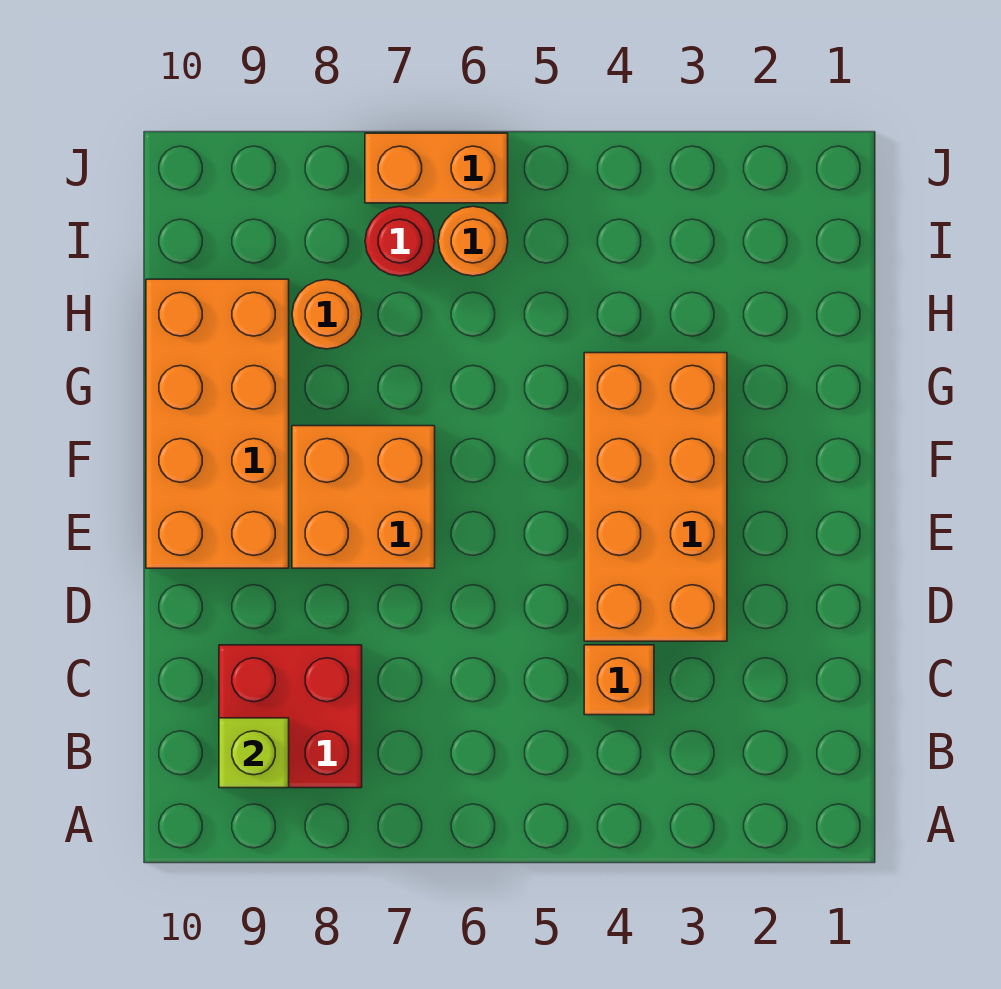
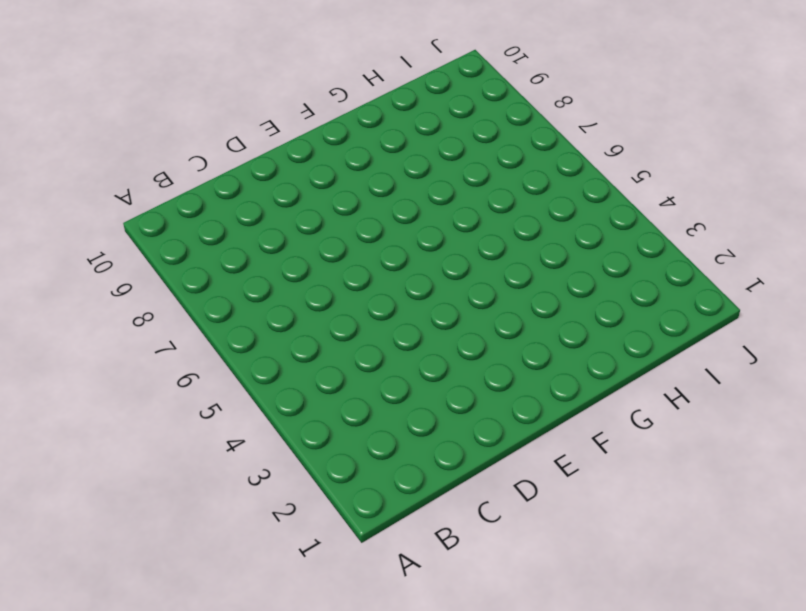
none -> red brick B8:C9 level 1
none -> orange brick C4 level 1

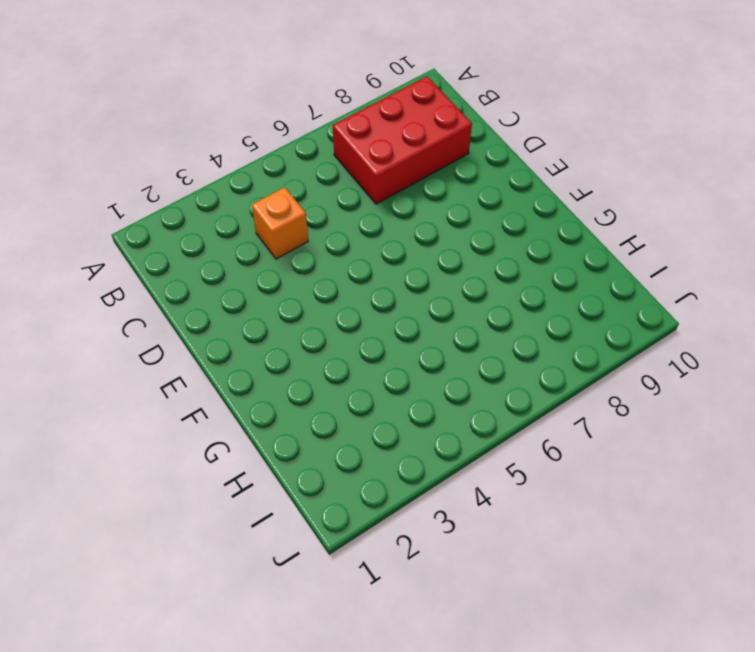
red brick B7:C9 level 1 -> red brick B8:C9 level 1
none -> orange brick D3:G4 level 1
none -> orange brick E7:F8 level 1

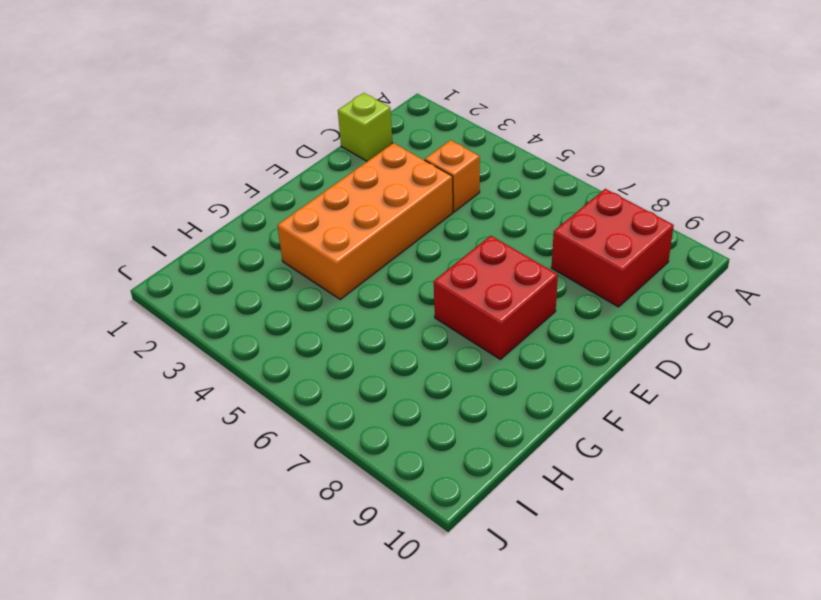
lime brick C1 level 1 -> lime brick B9 level 2
red brick E7:F8 level 1 -> orange brick E7:F8 level 1
none -> orange brick E9:H10 level 1
none -> orange round brick H8 level 1

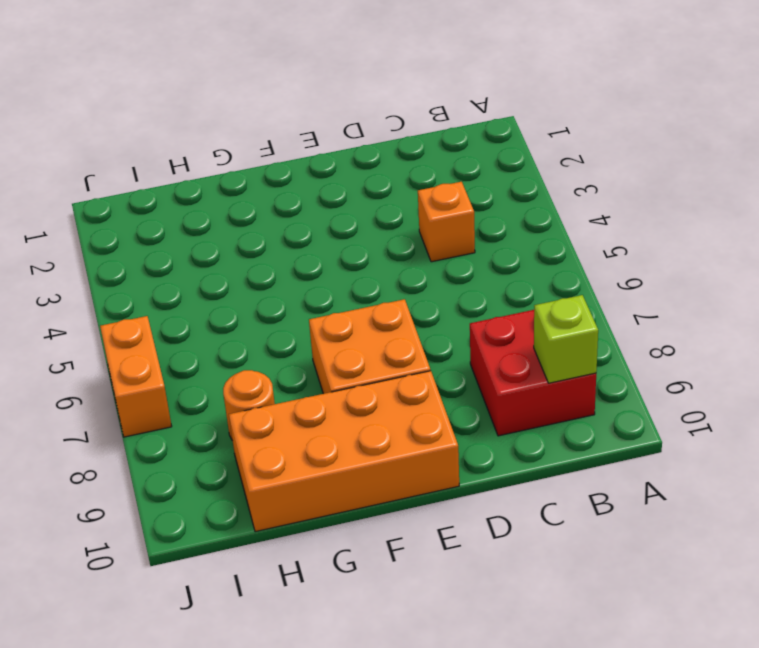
none -> orange brick D3:G4 level 1
none -> orange round brick I6 level 1

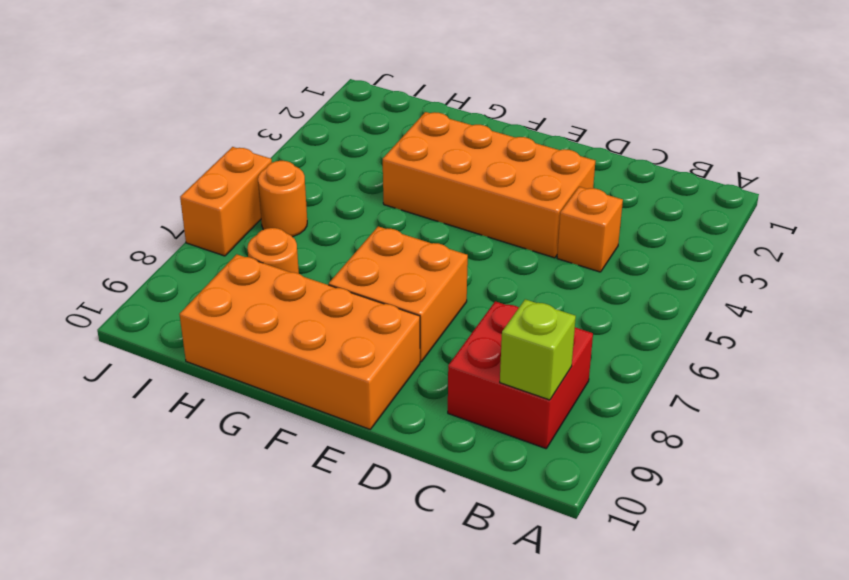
none -> red round brick I7 level 1

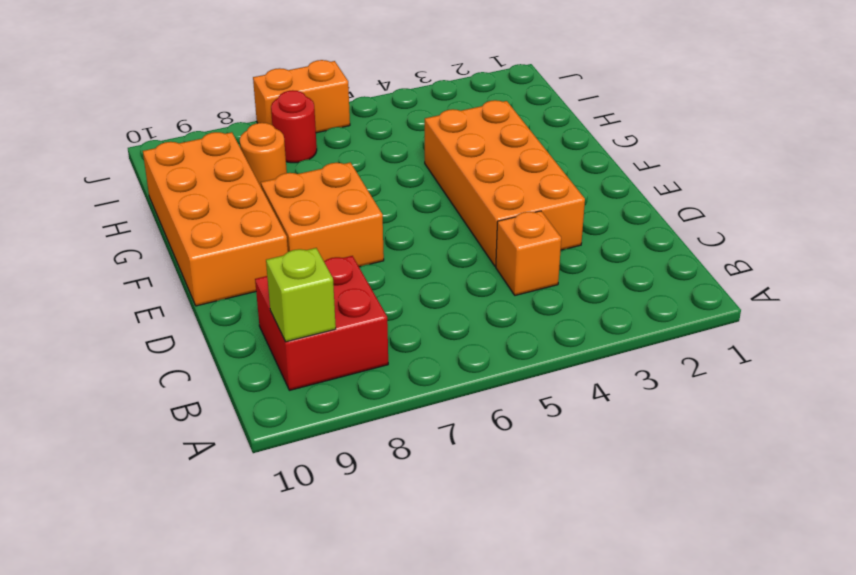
none -> orange round brick I6 level 1

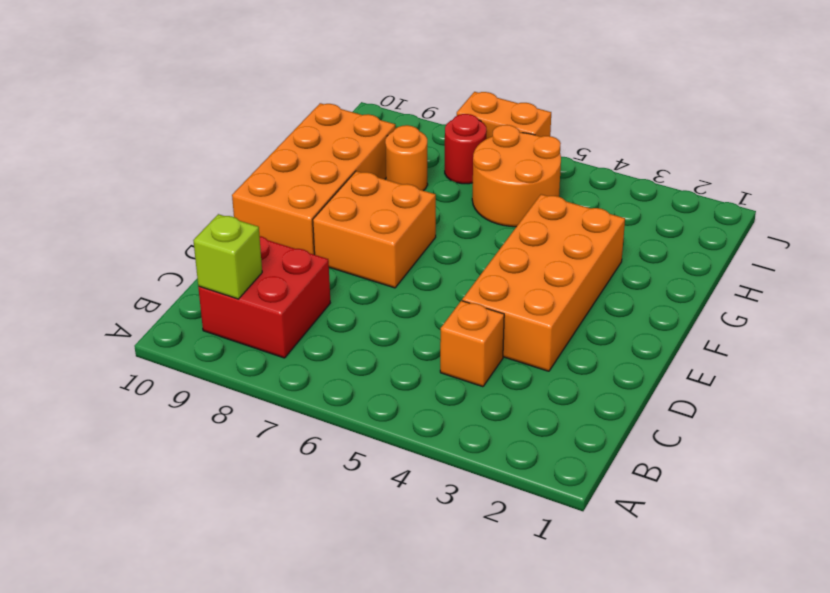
orange round brick H5:I6 level 1 -> orange round brick I6 level 1

